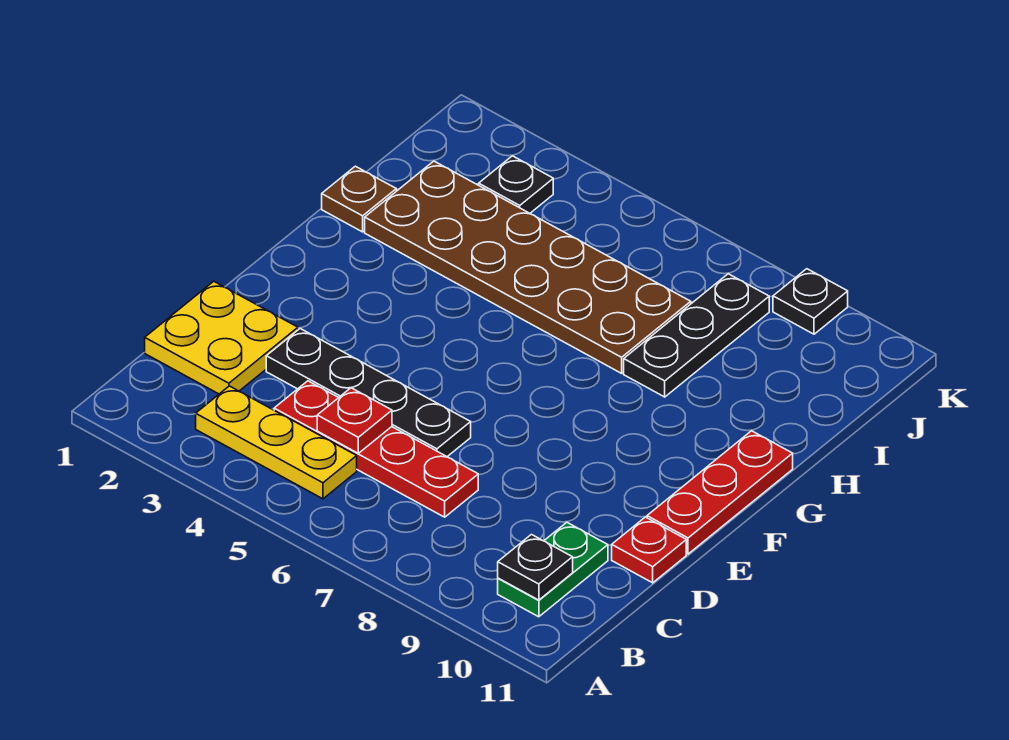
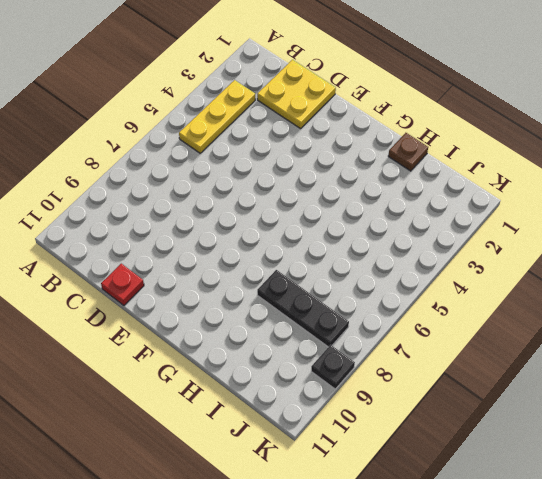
none -> green plate B10:C10 level 1
none -> red plate C4:C7 level 1
none -> black plate D3:D6 level 1

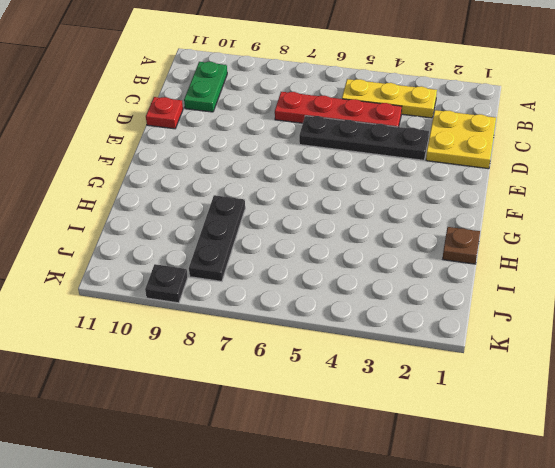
none -> red plate E11:G11 level 1
none -> brown plate H2:I7 level 1
none -> black plate J3 level 1

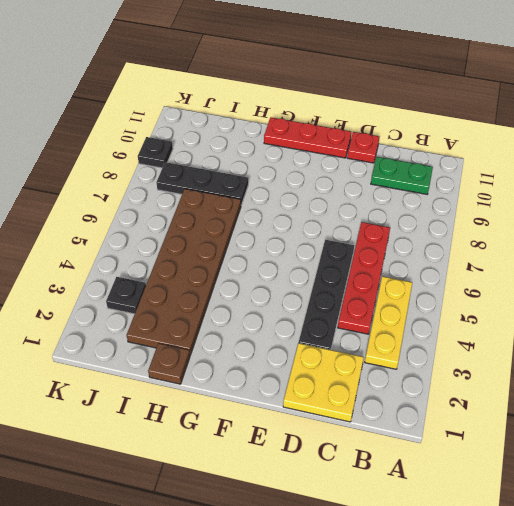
none -> black plate B10 level 2
none -> red plate C5 level 2

